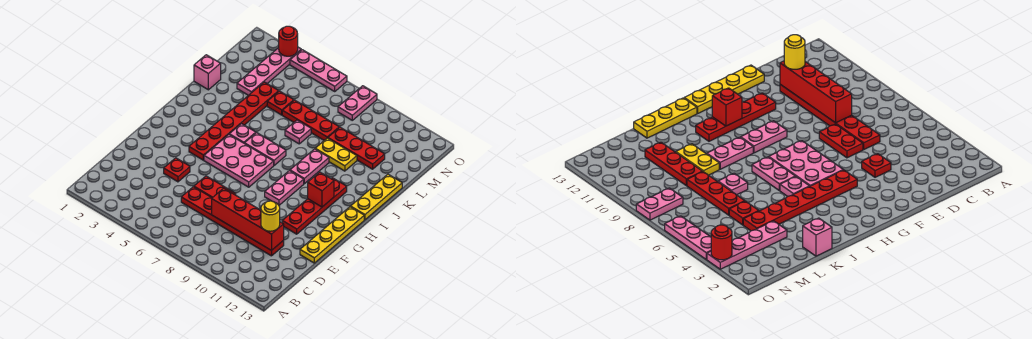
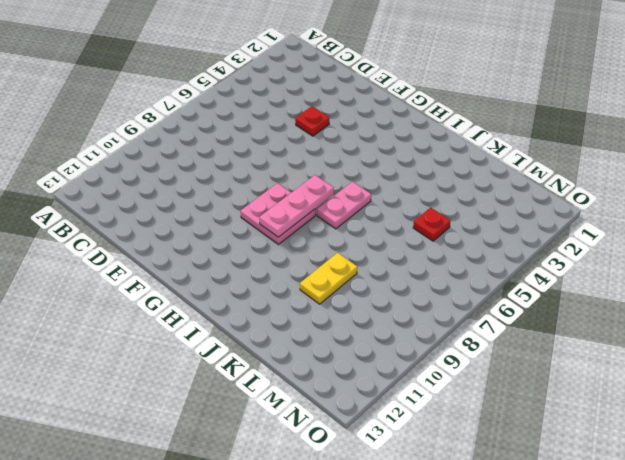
pink plate G8:H9 level 1 -> pink plate G9:H9 level 1
pink plate H7:H9 level 2 -> pink plate O4:O6 level 1
none -> red plate D6:D11 level 1
none -> red plate E6:E7 level 1
none -> yellow plate E13:H13 level 1

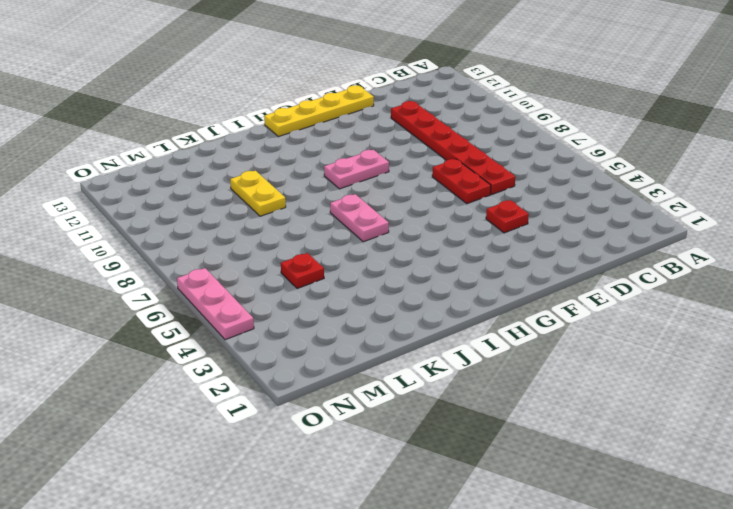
none -> red plate F11:I11 level 1
none -> red plate G4:L4 level 1
none -> pink plate G5:H7 level 1

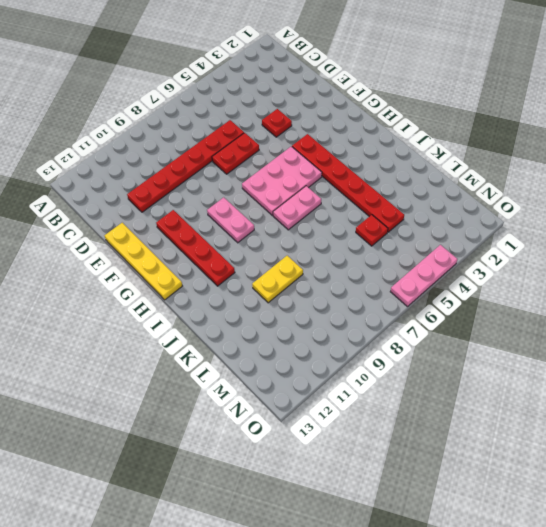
none -> pink plate I5 level 1
none -> pink plate I9:J9 level 1
none -> yellow plate I13:K13 level 1

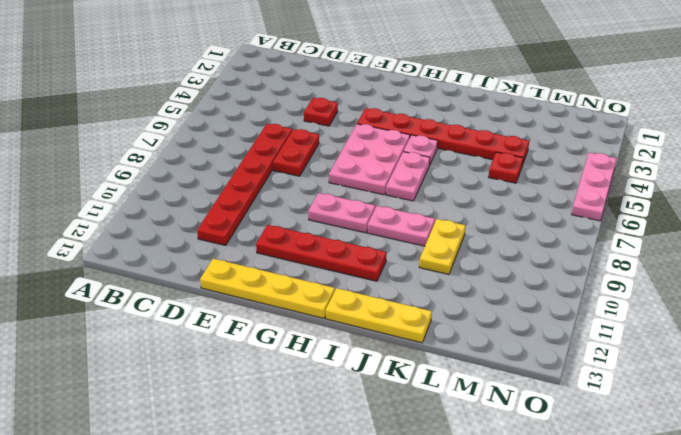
none -> pink brick K1 level 1
none -> pink plate K7 level 1
none -> pink plate L3:O3 level 1

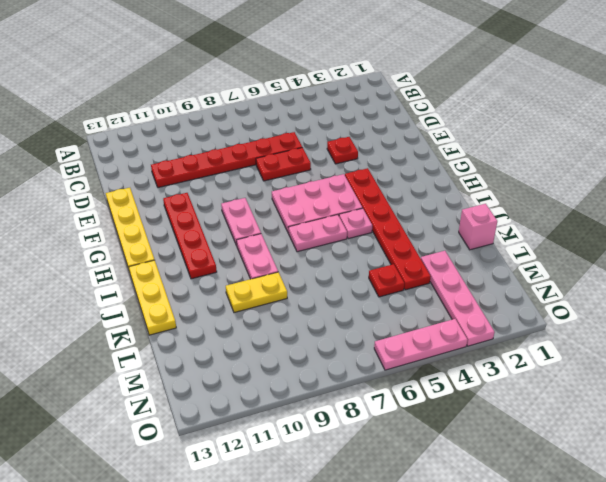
none -> pink plate K7 level 1
none -> red plate L6:L8 level 1
none -> red plate L9:L11 level 1

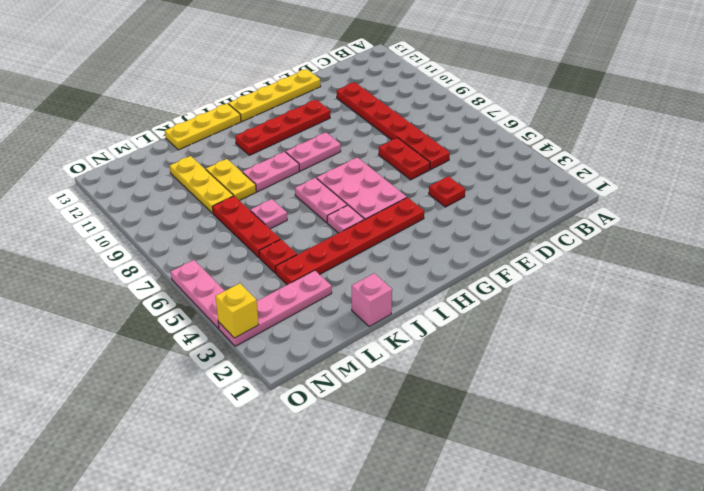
yellow plate L9:L11 level 1 -> red plate L9:L11 level 1
yellow brick O3 level 2 -> red round brick O3 level 2
none -> pink plate N8:O8 level 1
none -> red brick D8:D11 level 2
none -> red brick H11 level 2

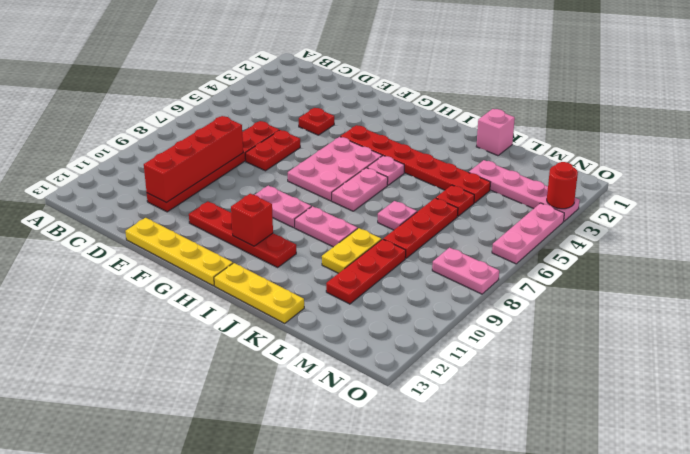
none -> yellow round brick D11 level 3

